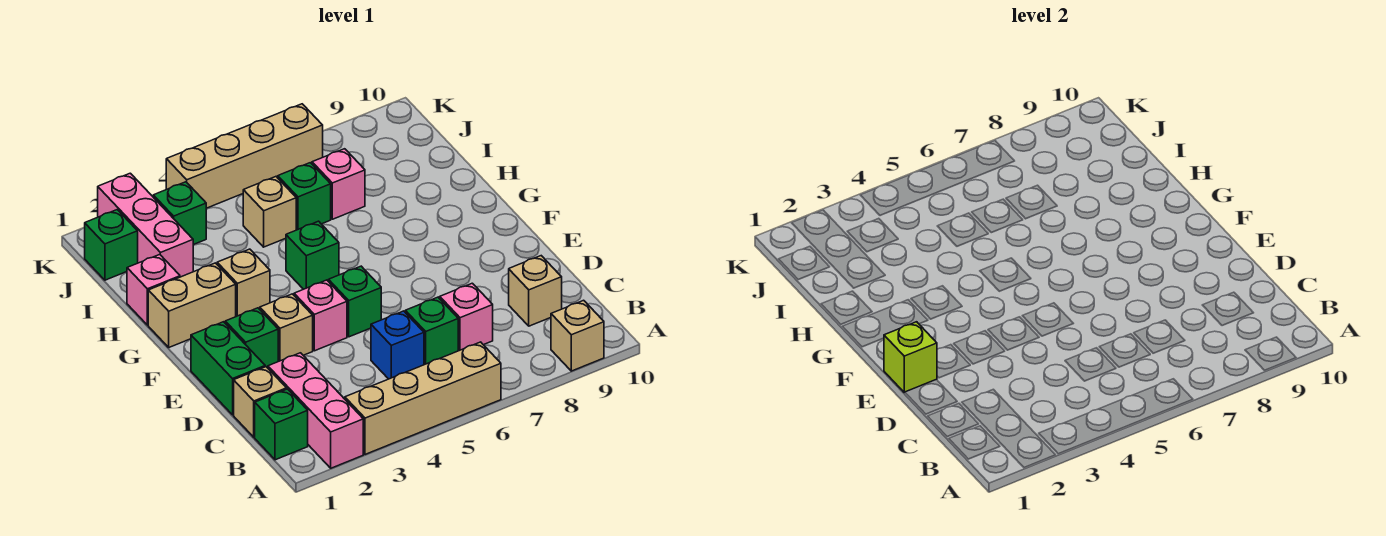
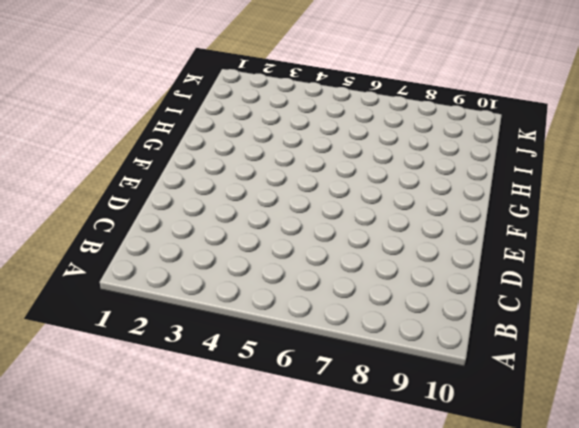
none -> pink brick A2:C2 level 1
none -> tan brick A3:A6 level 1
none -> tan brick A9 level 1

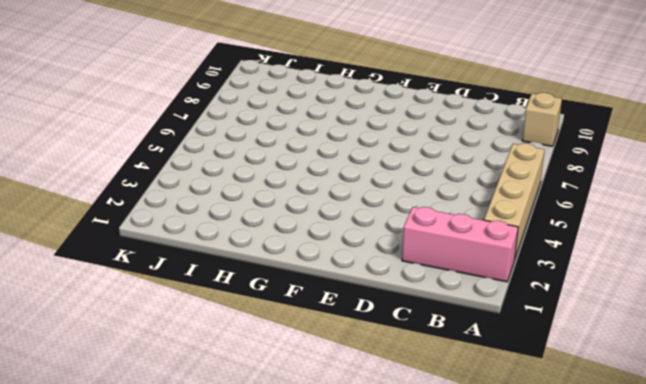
none -> green brick B1 level 1
none -> tan brick C1 level 1
none -> blue brick C5 level 1

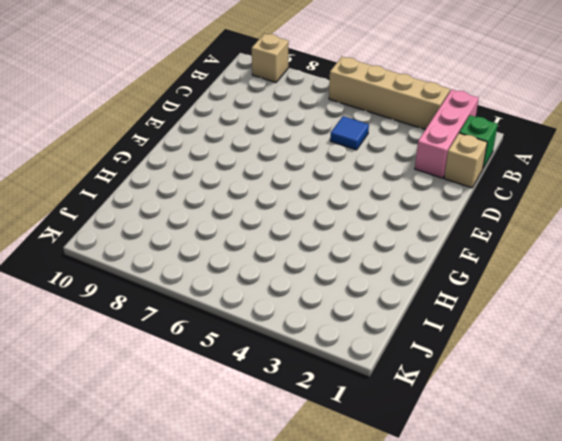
blue tile C5 level 1 -> blue brick C5 level 1
none -> green brick C6 level 1
none -> pink brick C7 level 1
none -> tan brick C9 level 1

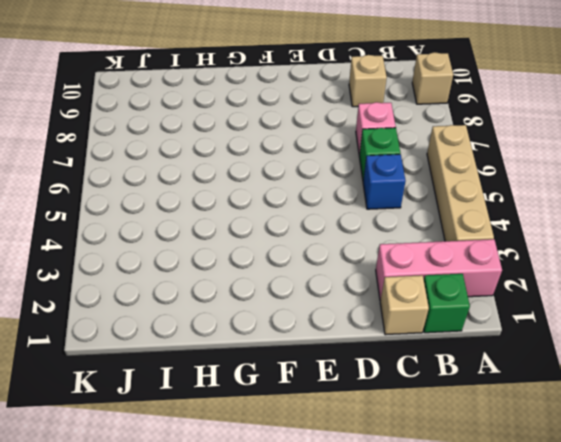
none -> green brick D1:E1 level 1
none -> green brick E2 level 1
none -> tan brick E3 level 1

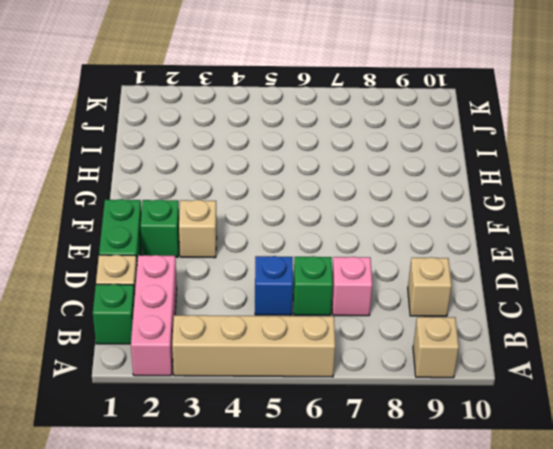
none -> pink brick E4 level 1
none -> green brick E5 level 1
none -> tan brick G1:G2 level 1

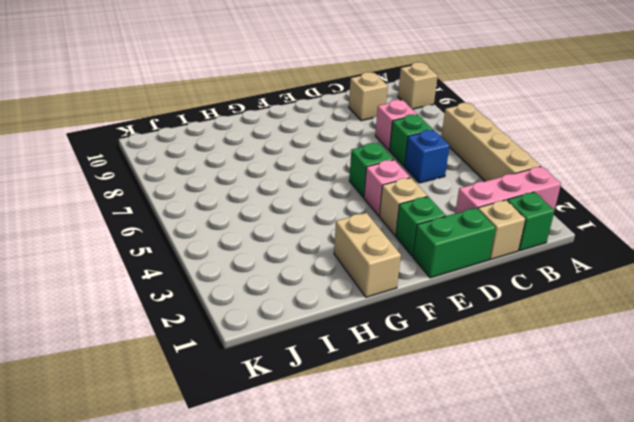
none -> tan brick G3 level 1
none -> green brick G5 level 1
none -> pink brick H1 level 1

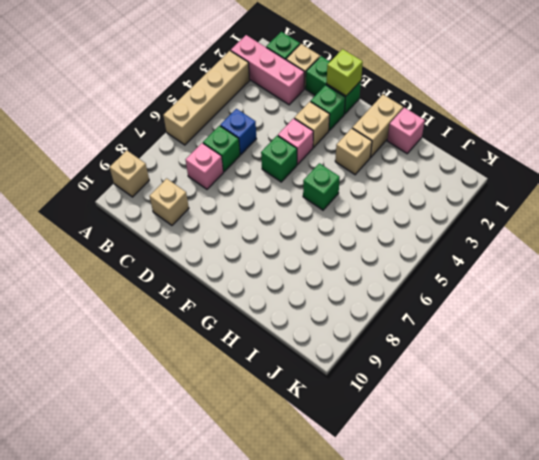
none -> pink brick I2:K2 level 1
none -> tan brick I5 level 1
none -> green brick I6 level 1

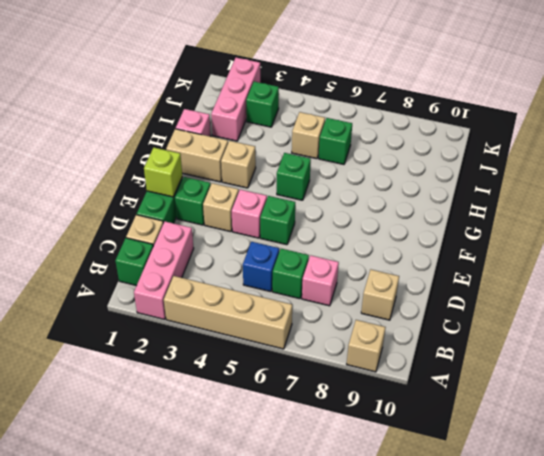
none -> pink brick I7 level 1
none -> green brick J1 level 1
none -> tan brick K4:K7 level 1

